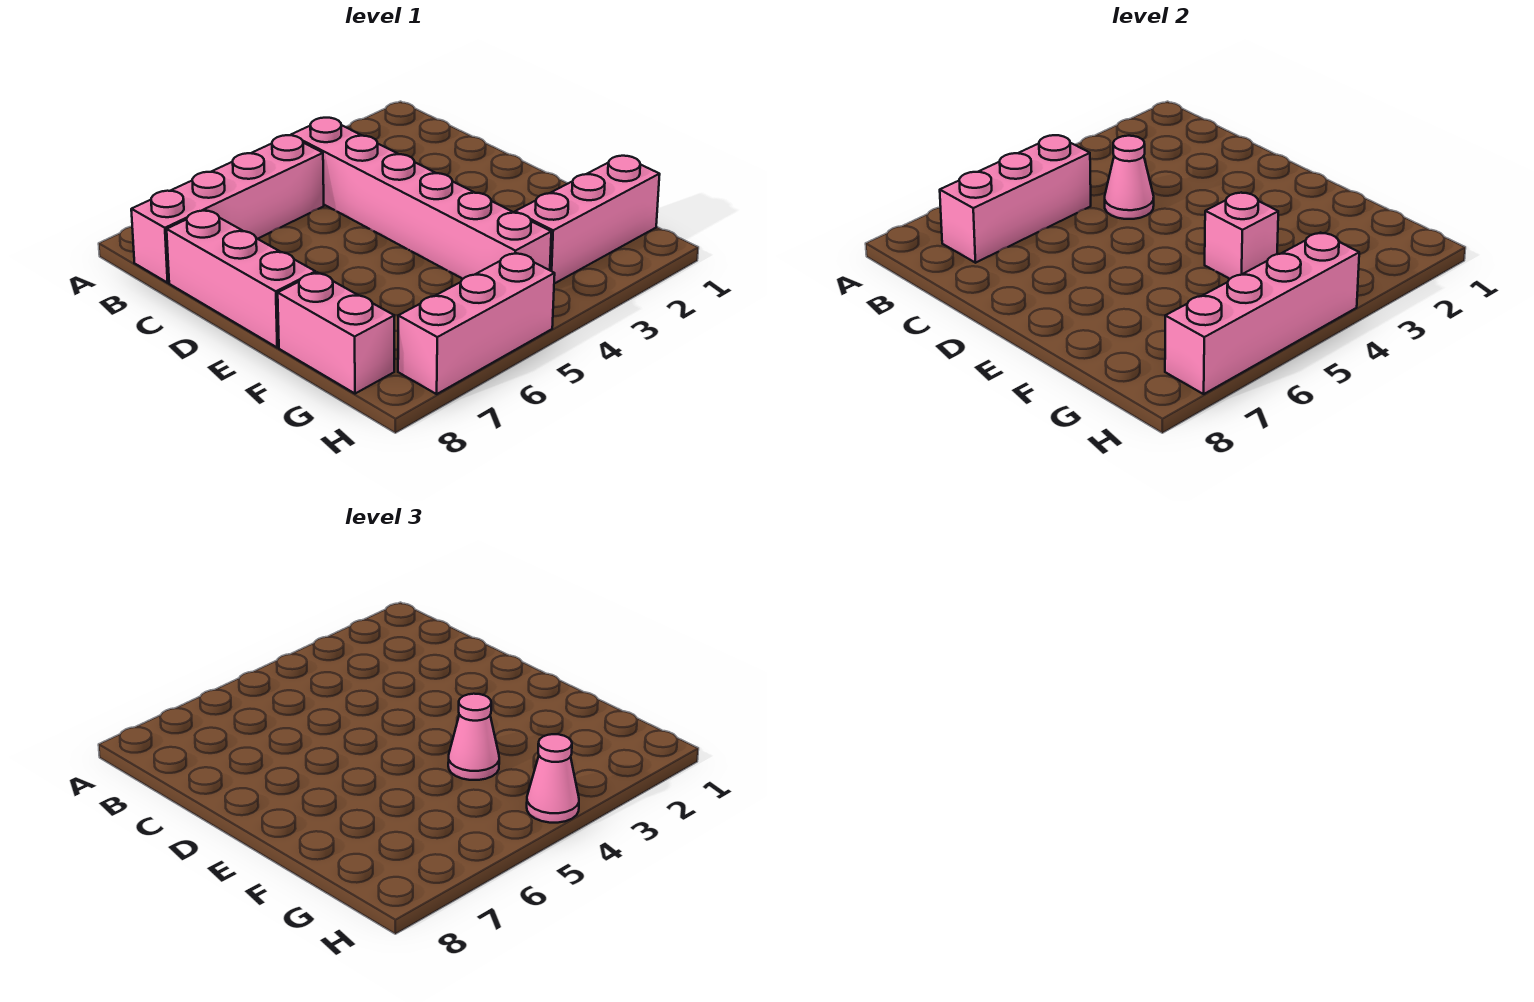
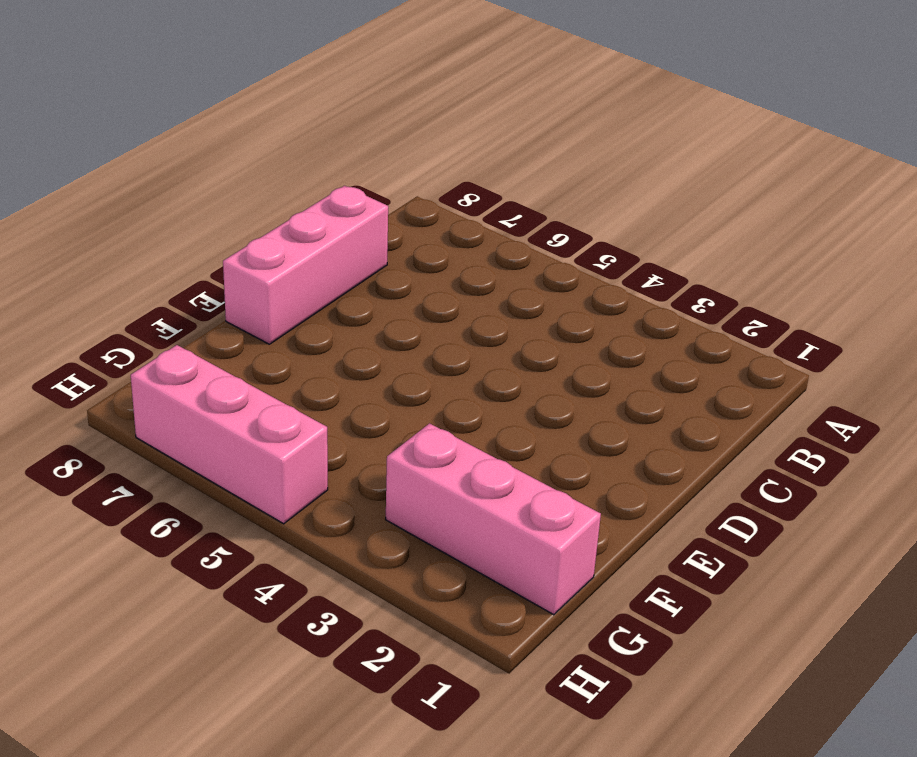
none -> pink brick B4:G4 level 1
none -> pink brick B5:B8 level 1
none -> pink brick F8:G8 level 1

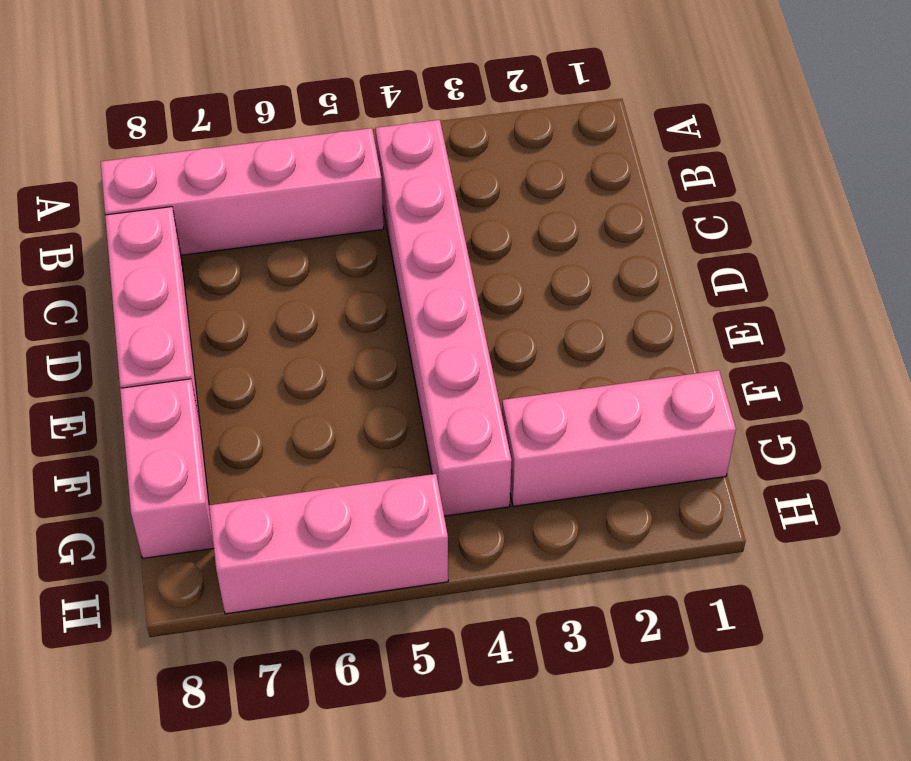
none -> pink brick B5:B7 level 2
none -> pink cone C4 level 2
none -> pink brick F4 level 2

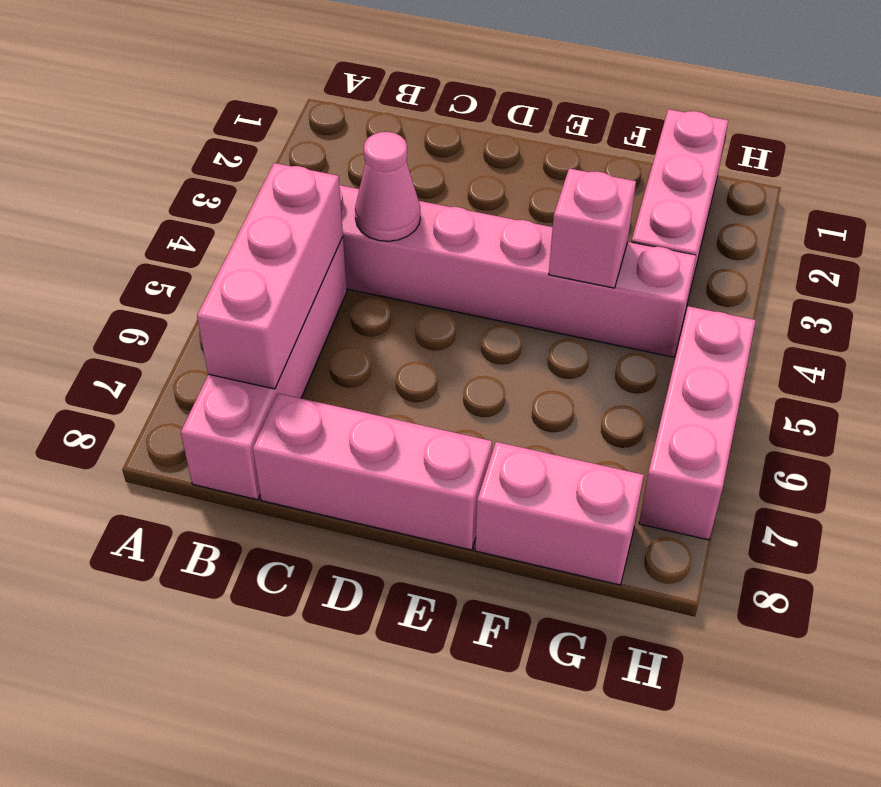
none -> pink brick H4:H7 level 2
none -> pink cone F4 level 3
none -> pink cone H4 level 3

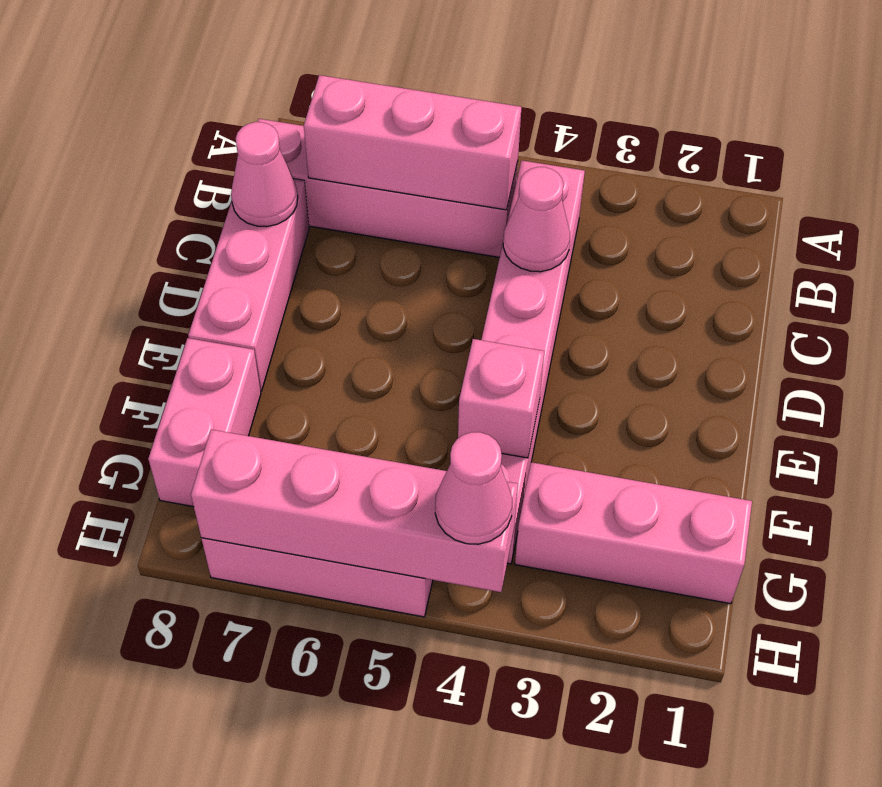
pink cone C8 level 2 -> pink cone F4 level 3

